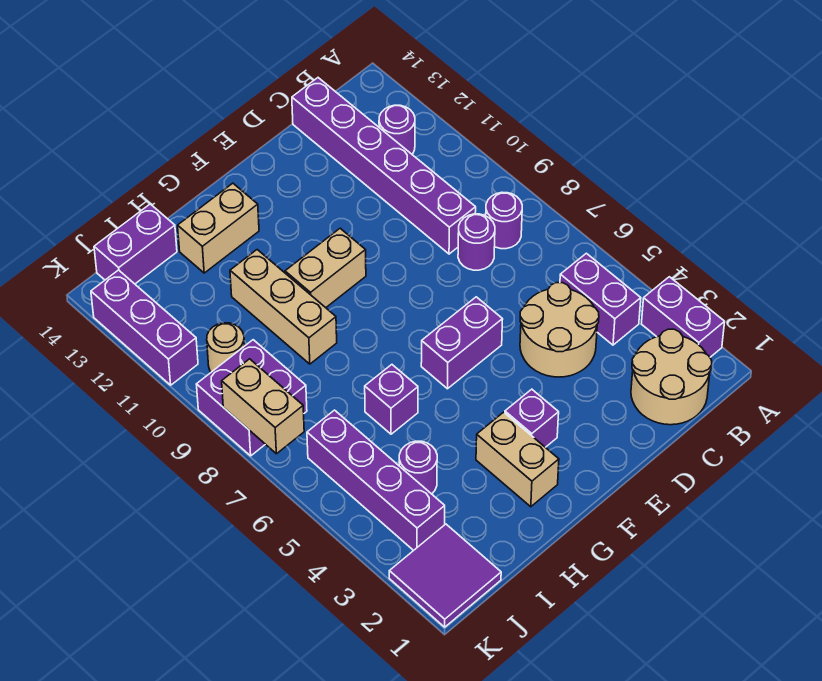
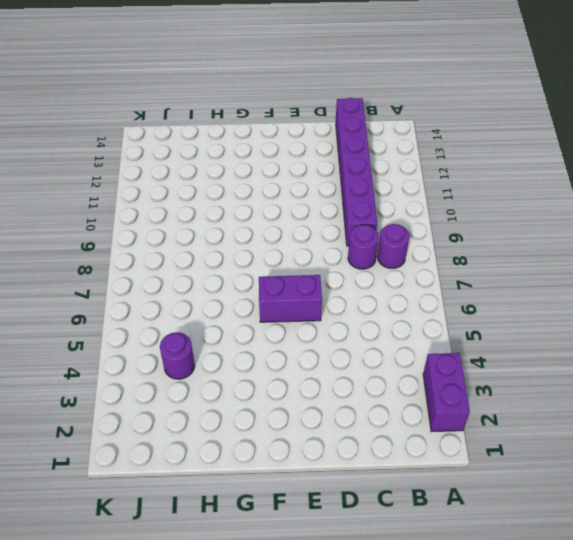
none -> tan round brick B1:C2 level 1
none -> purple brick B4:B5 level 1
none -> purple round brick B12 level 1

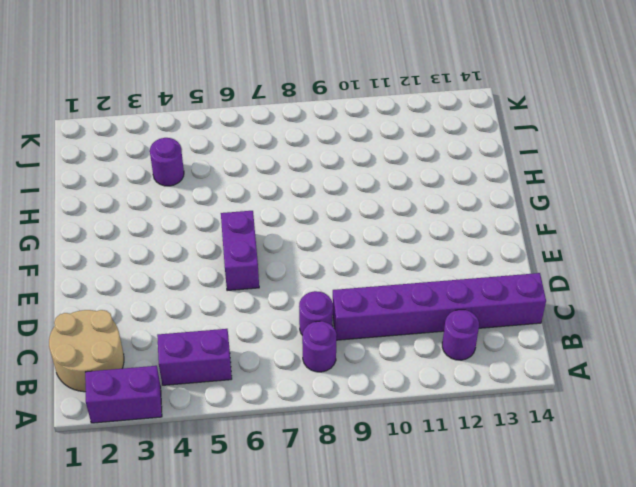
none -> tan round brick C4:D5 level 1
none -> purple brick F3 level 1
none -> tan brick F10:G10 level 1

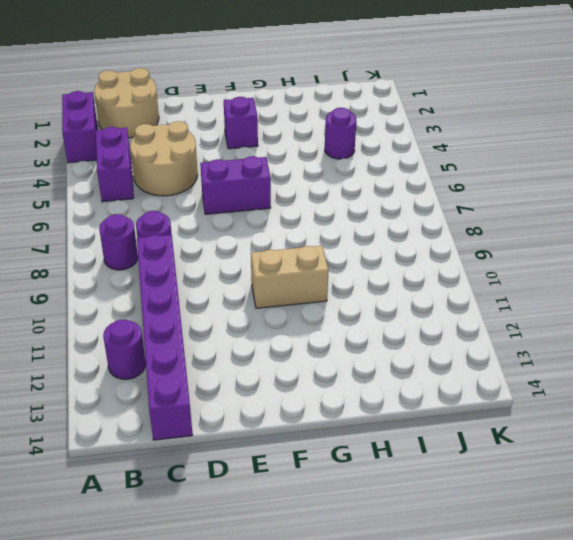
none -> tan brick G2:G3 level 1
none -> tan brick G13:H13 level 1
none -> purple brick H6 level 1

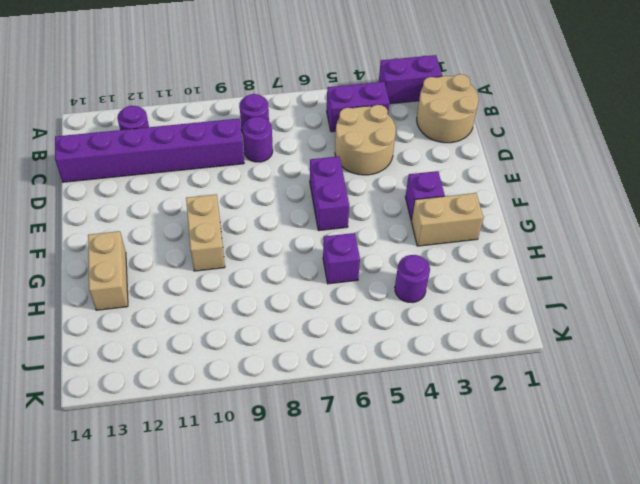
none -> tan brick H9:H11 level 1
none -> purple brick I14:J14 level 1
none -> purple tile J1:K2 level 1

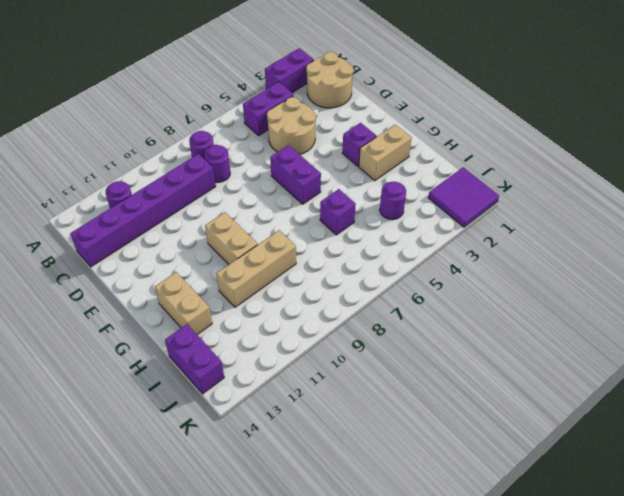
none -> purple brick J3:J6 level 1
none -> purple brick J8:K9 level 1
none -> tan round brick J10 level 1

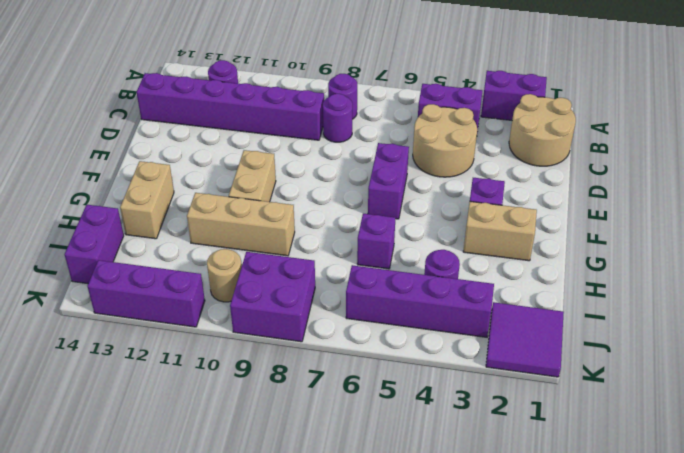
none -> tan brick K7:K8 level 2

